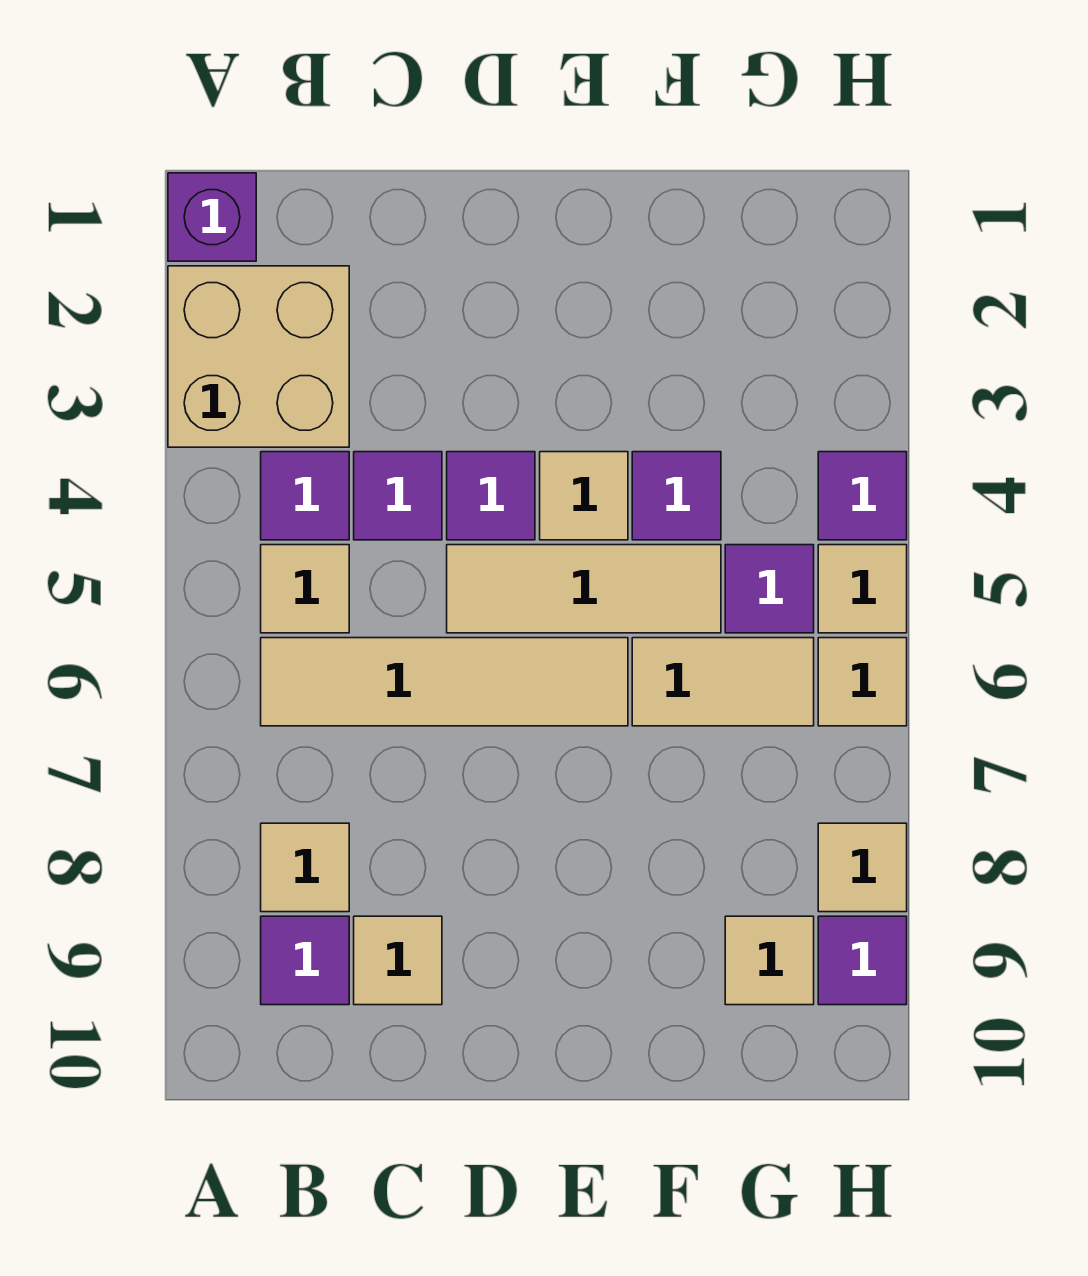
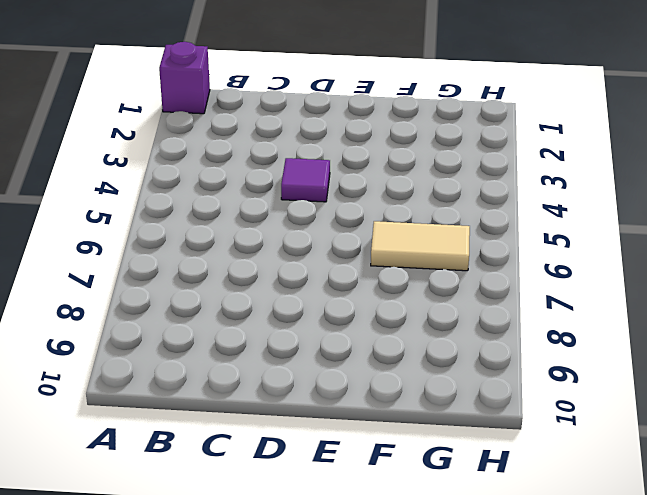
none -> tan brick A2:B3 level 1
none -> purple tile B4 level 1
none -> tan tile B5 level 1

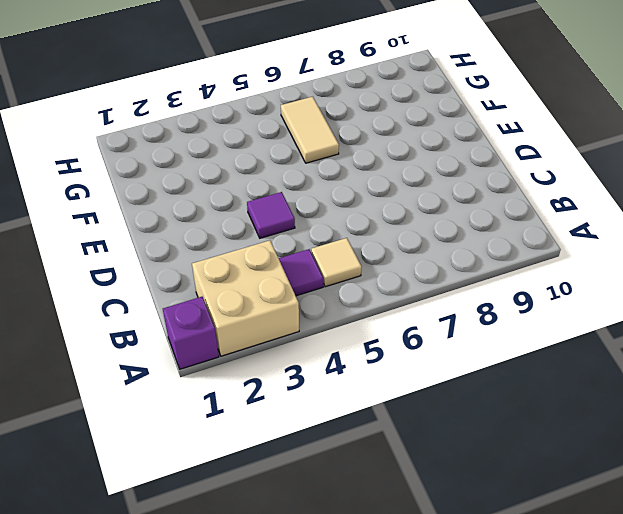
none -> tan tile B6:E6 level 1
none -> tan tile B8 level 1
none -> purple tile B9 level 1

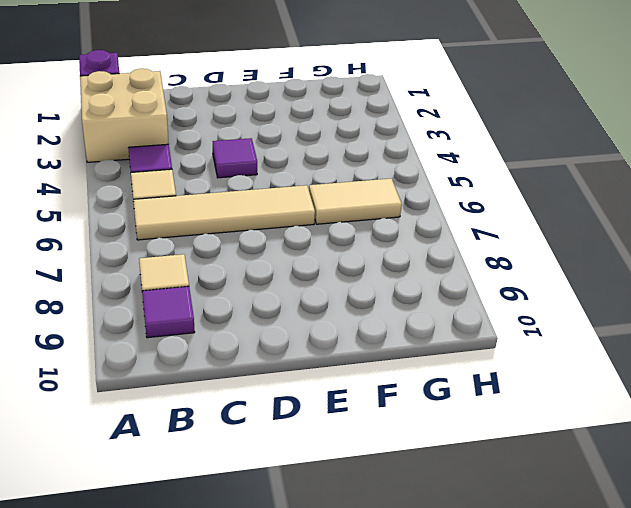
none -> purple tile C4 level 1
none -> tan tile C9 level 1
none -> tan tile D5:F5 level 1

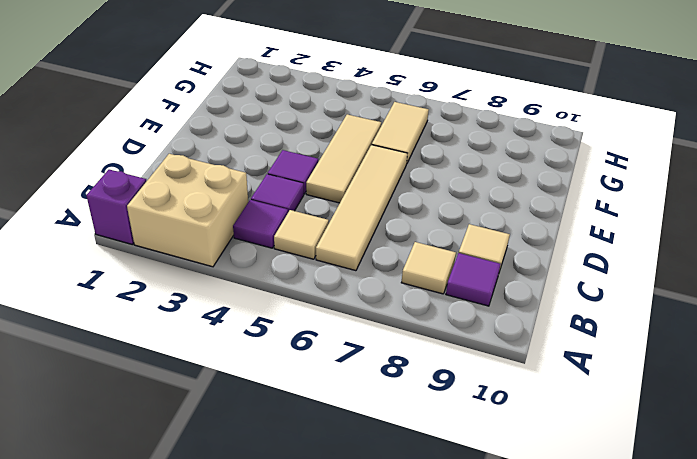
none -> tan tile E4 level 1
none -> purple tile F4 level 1
none -> purple tile G5 level 1

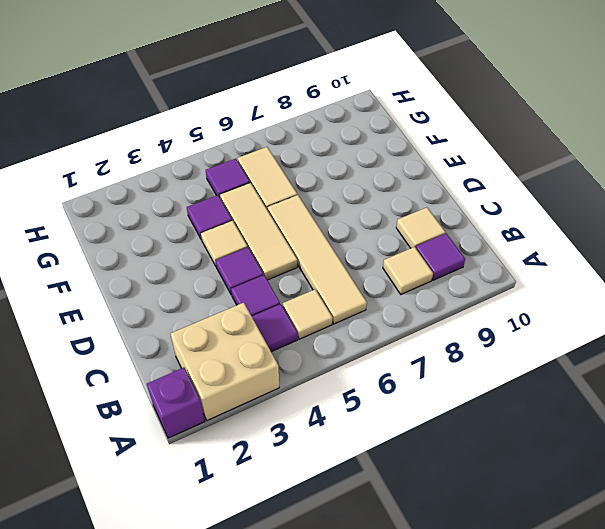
none -> tan tile G9 level 1
none -> purple tile H4 level 1
none -> tan tile H5 level 1

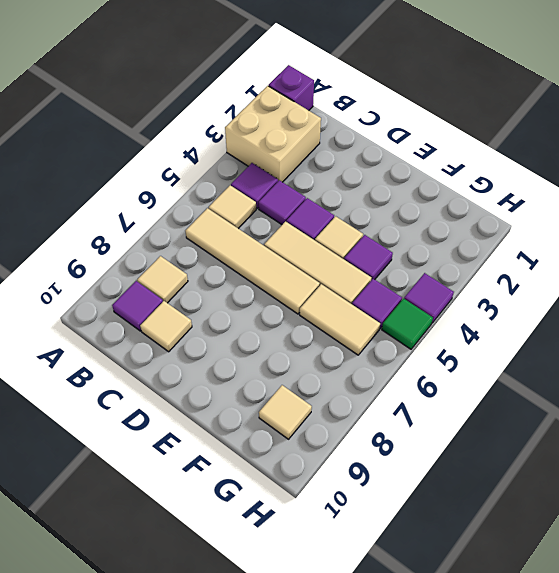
green tile H5 level 1 -> tan tile H5 level 1
none -> tan tile H6 level 1
none -> tan tile H8 level 1
none -> purple tile H9 level 1

